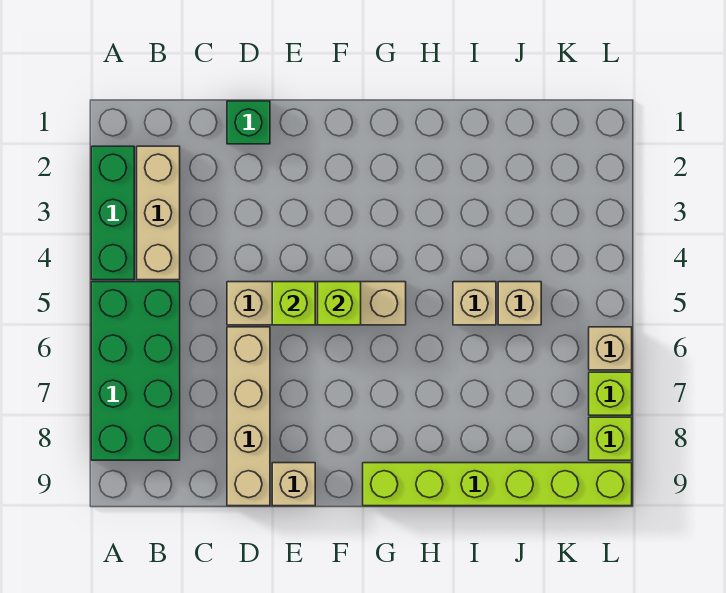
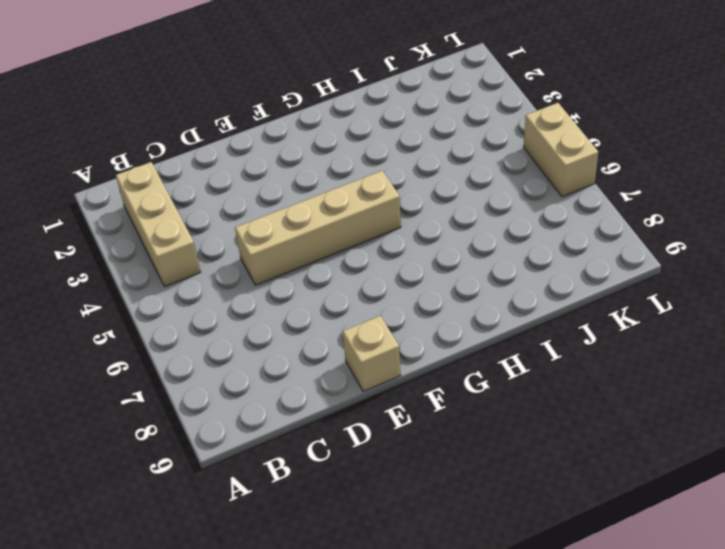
tan brick L5:L6 level 1 -> tan brick L6 level 1
none -> green brick A2:A4 level 1
none -> green brick A5:B8 level 1
none -> green brick D1 level 1

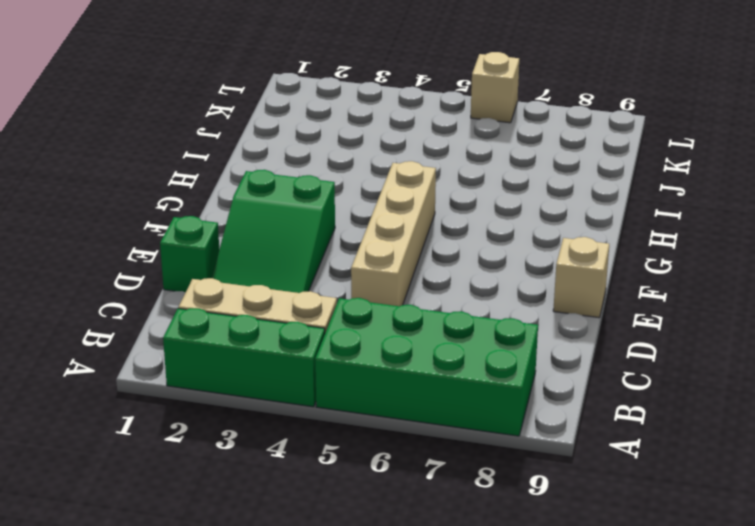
green slope D2:F3 level 1 top F -> none
none -> tan brick D6:D9 level 1
none -> lime brick G9:L9 level 1
none -> tan brick I5 level 1

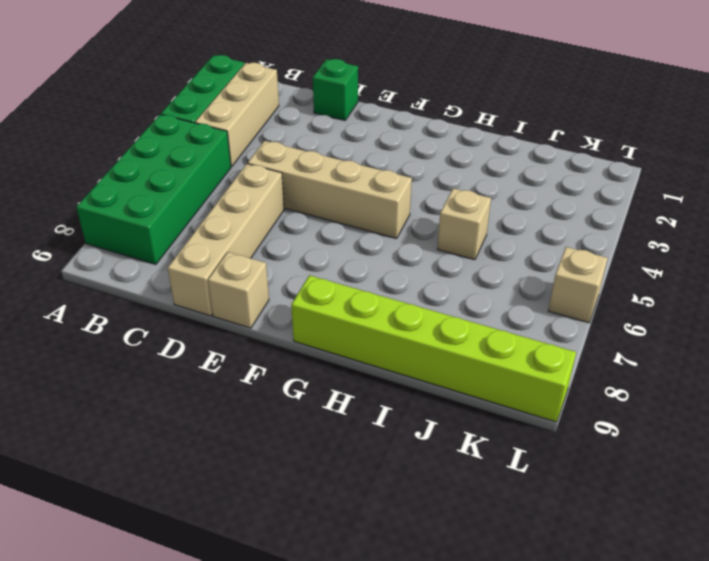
none -> tan brick J5 level 1
none -> lime brick L7 level 1
none -> lime brick L8 level 1

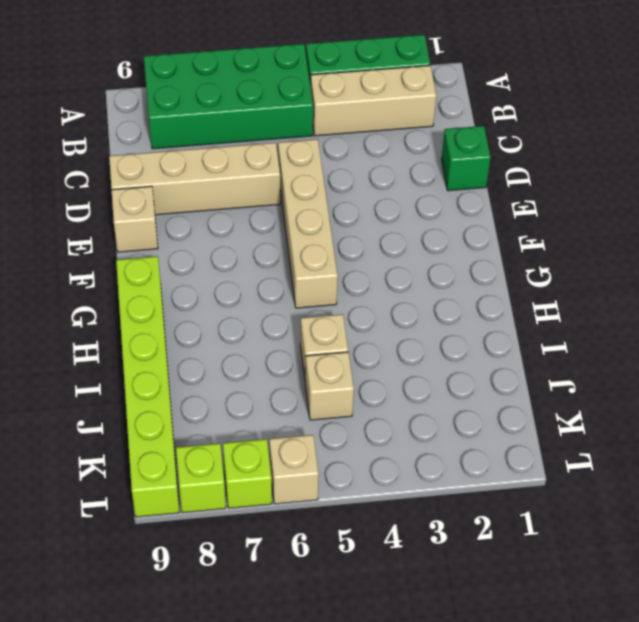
none -> lime brick E5 level 2
none -> lime brick F5 level 2

